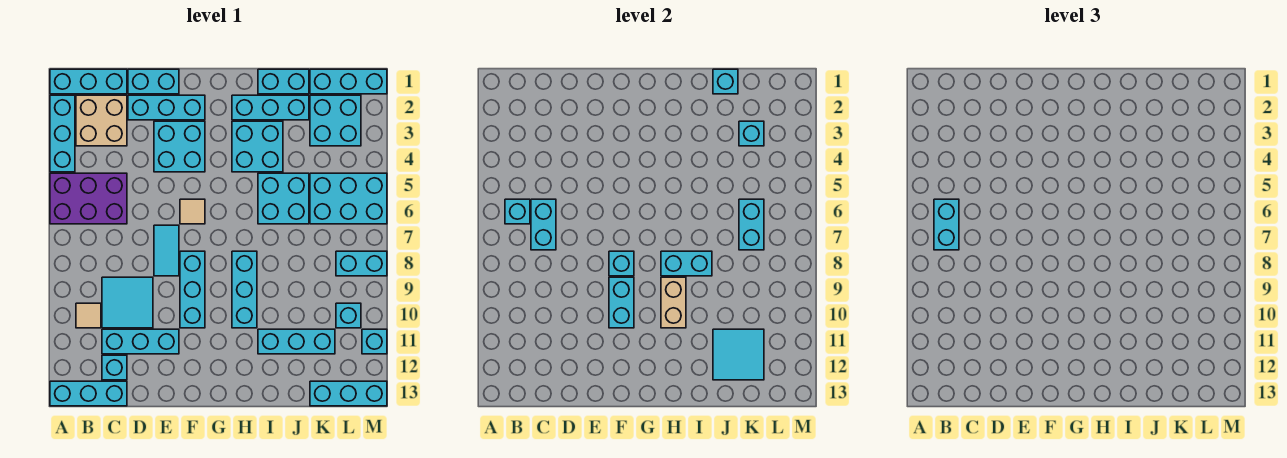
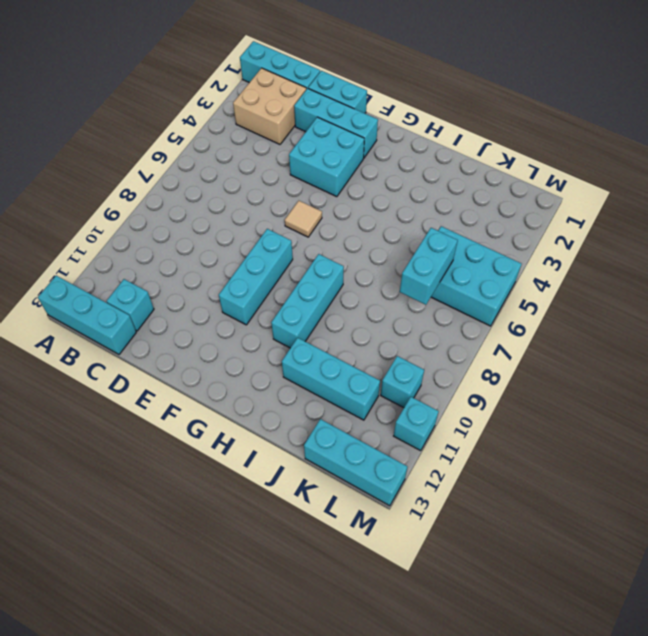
none -> cyan brick A2:A4 level 1
none -> purple brick A5:C6 level 1
none -> tan tile B10 level 1
none -> cyan tile C9:D10 level 1

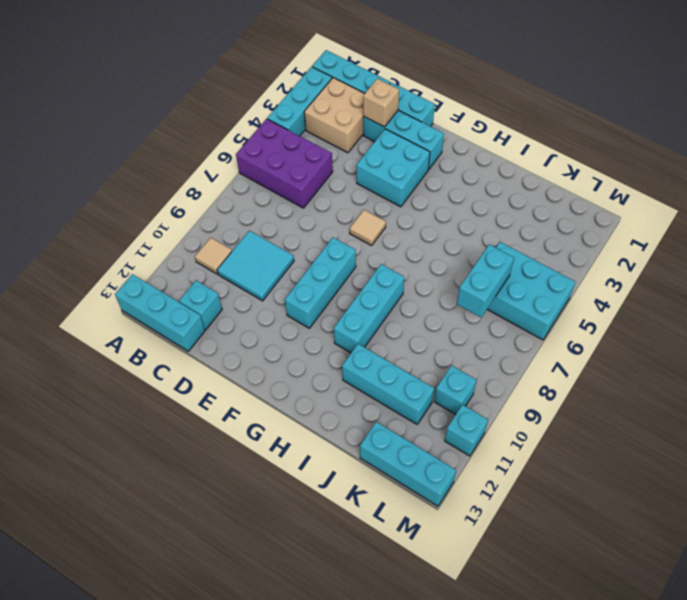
tan brick D2 level 2 -> none
none -> cyan brick C11:E11 level 1
none -> cyan tile E7:E8 level 1
none -> cyan brick H2:J2 level 1
none -> cyan brick H3:I4 level 1

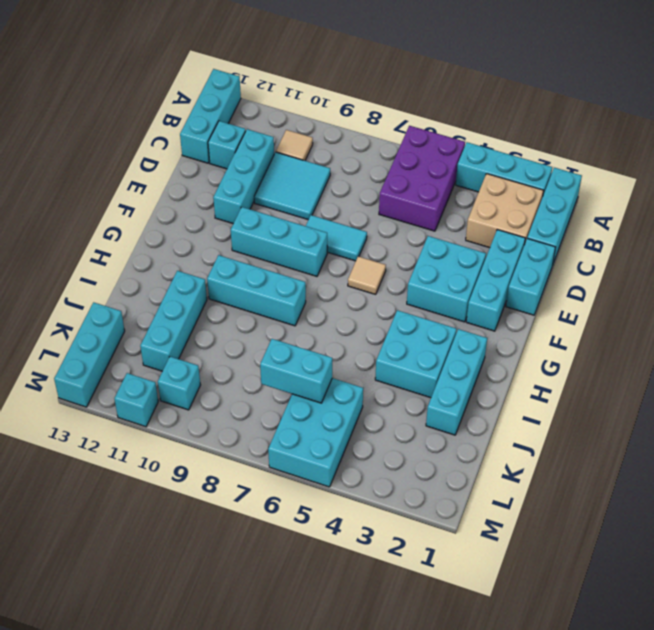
none -> cyan brick I1:J1 level 1
none -> cyan brick I5:J6 level 1
none -> cyan brick K1:M1 level 1
none -> cyan brick K2:L3 level 1

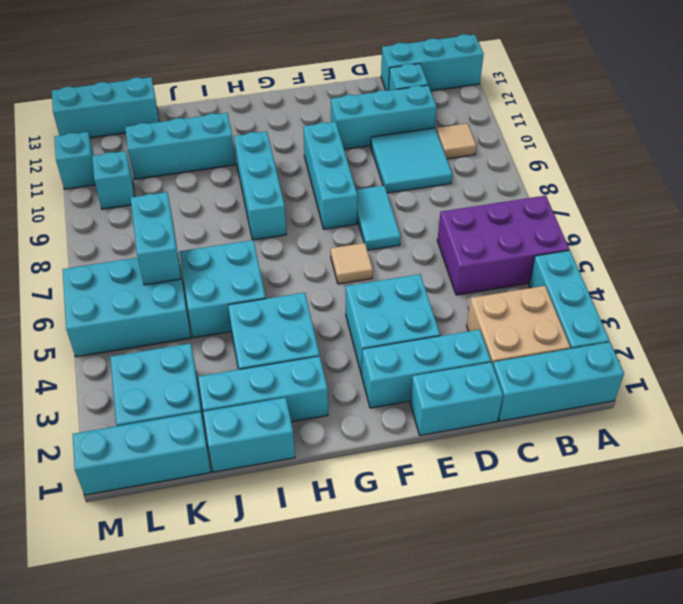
none -> cyan brick L8:M8 level 1
none -> cyan brick B6 level 2
none -> cyan brick C6:C7 level 2
none -> cyan brick F8 level 2

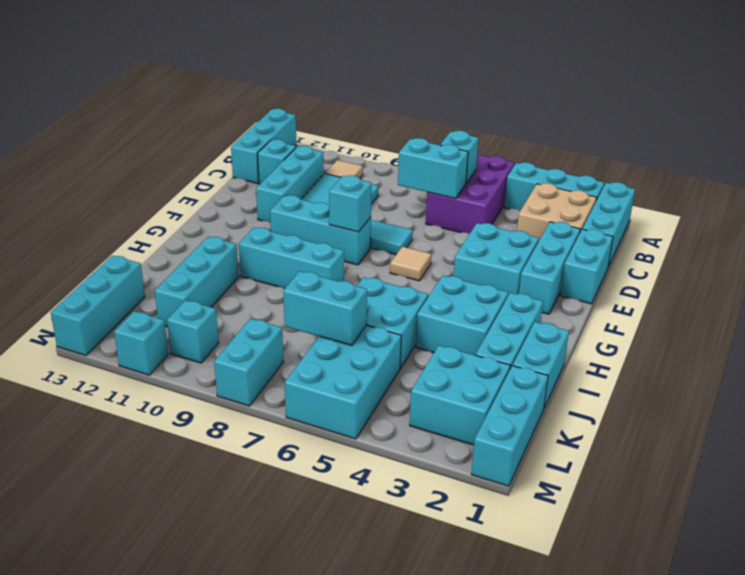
none -> cyan brick F9:F10 level 2
none -> cyan brick H8:I8 level 2
none -> tan brick H9:H10 level 2
none -> cyan brick J1 level 2

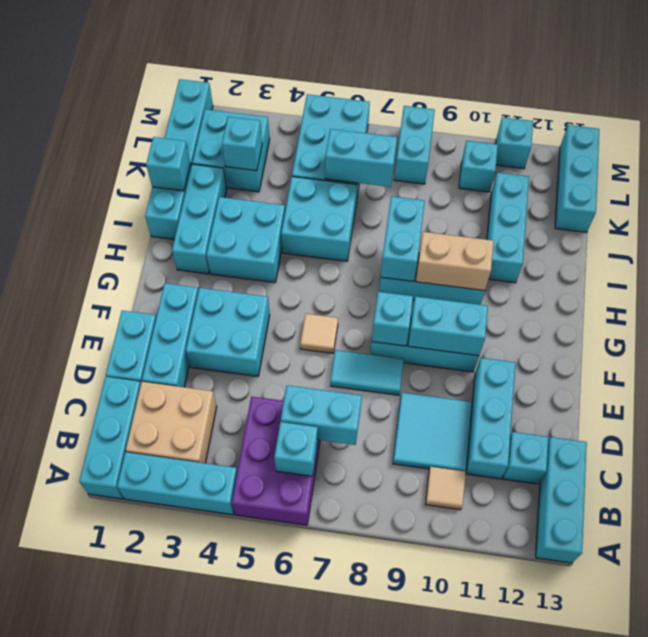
none -> cyan tile J11:K12 level 2
none -> cyan brick B6:B7 level 3

